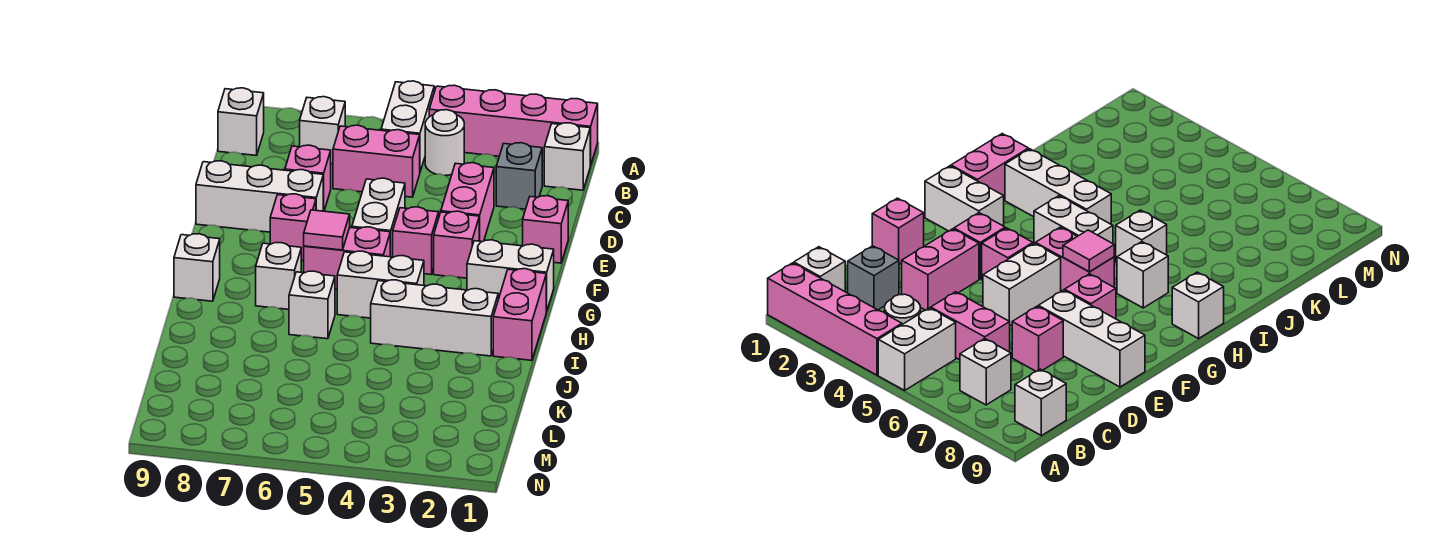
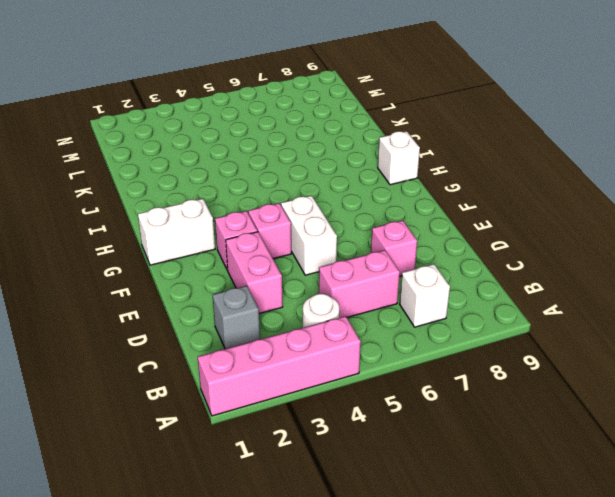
none -> white brick A5:B5 level 1
none -> white brick B1 level 1
none -> white brick B9 level 1

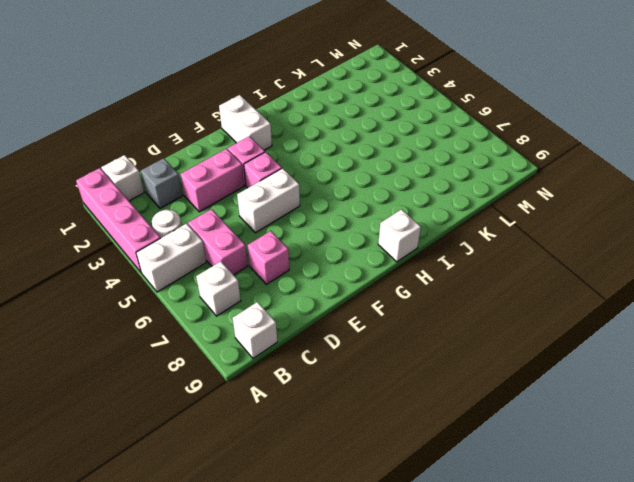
none -> pink brick E1 level 1
none -> white brick E7:E9 level 1
none -> pink brick F7 level 1

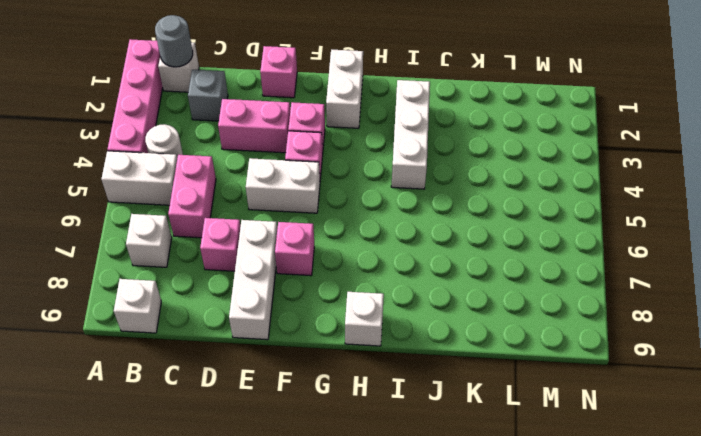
grey round brick B1 level 2 -> none
none -> pink brick G5:G6 level 1
none -> pink brick H1:I1 level 1
none -> white brick H4:H5 level 1

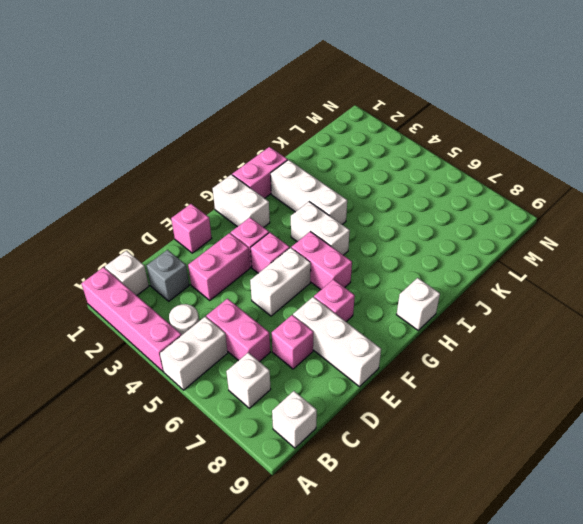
none -> white brick H7 level 1
none -> white brick I6 level 1
none -> pink tile G6 level 2

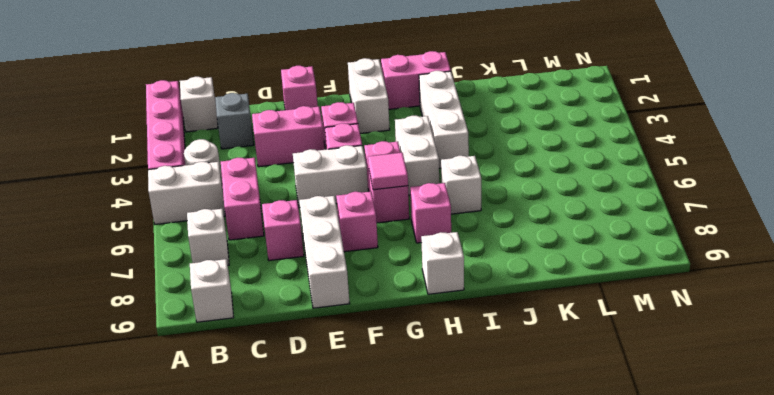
pink brick H7 level 1 -> white brick H7 level 1

